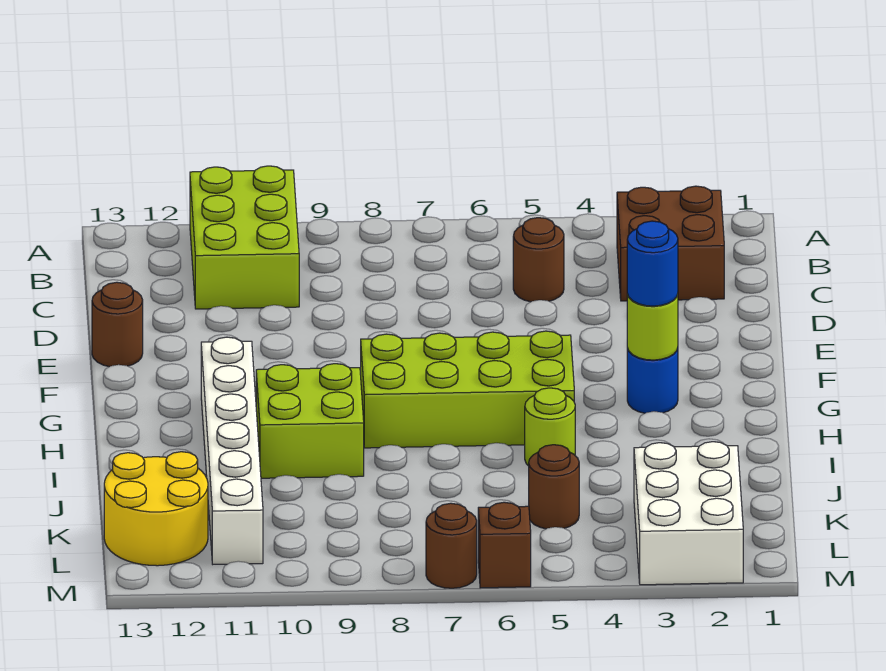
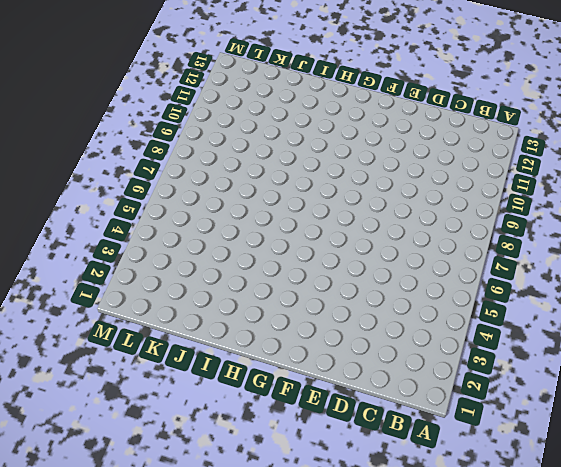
none -> lime brick A10:C11 level 1
none -> brown brick B2:C3 level 1
none -> brown round brick C5 level 1

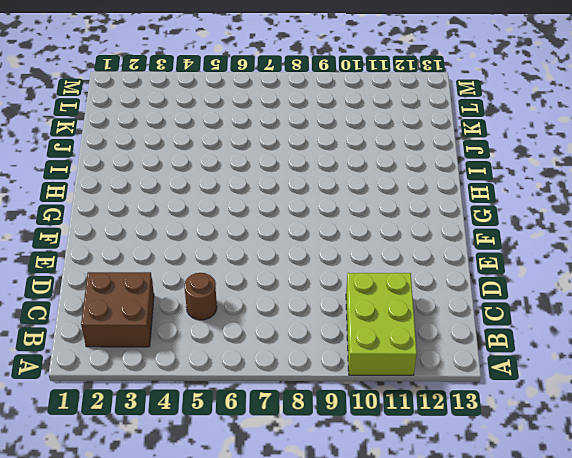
none -> brown round brick E13 level 1
none -> blue round brick G3 level 1
none -> lime brick G5:H8 level 1

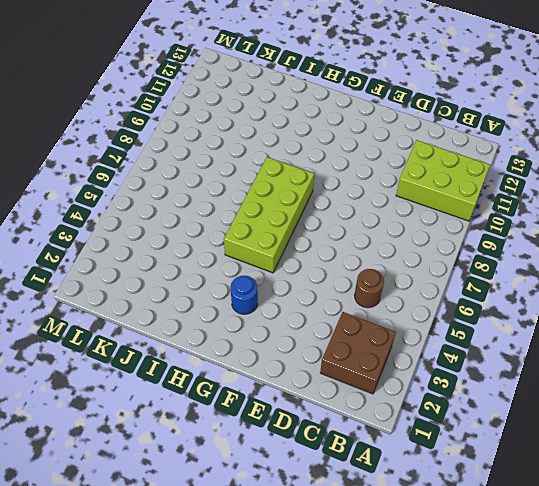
none -> brown round brick E13 level 1
none -> white brick G11:L11 level 1
none -> lime brick H9:I10 level 1

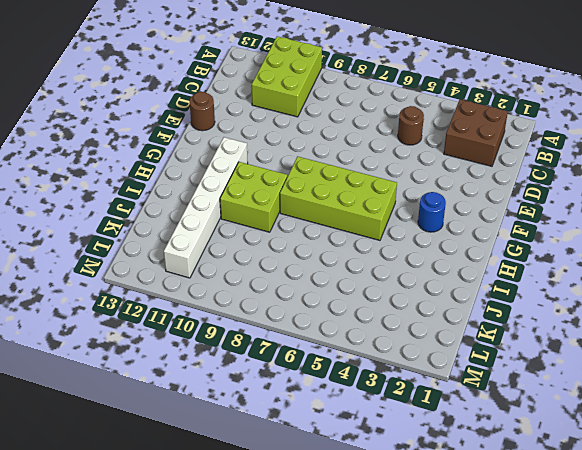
none -> lime round brick I5 level 1
none -> white brick K2:M3 level 1
none -> brown round brick K5 level 1

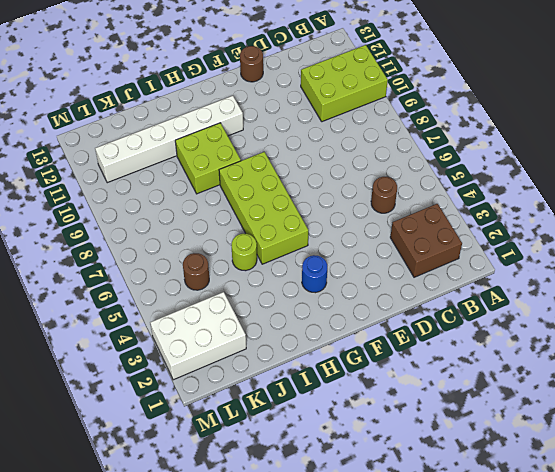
none -> yellow round brick K12:L13 level 1
none -> brown brick M6 level 1
none -> brown round brick M7 level 1

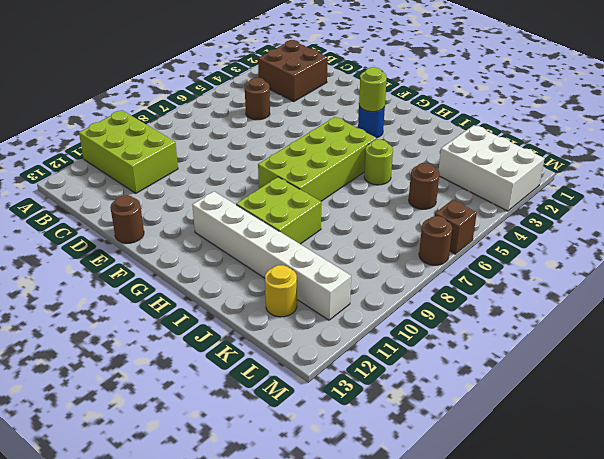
yellow round brick K12 level 1 -> yellow round brick K12:L13 level 1
none -> blue round brick G3 level 3

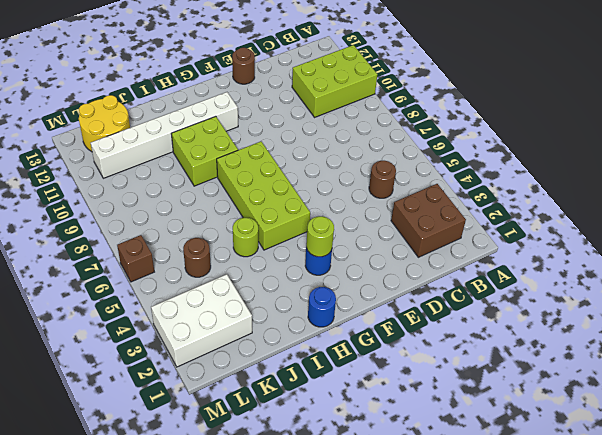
blue round brick H1 level 1 -> blue round brick G3 level 3
none -> brown round brick M7 level 1

